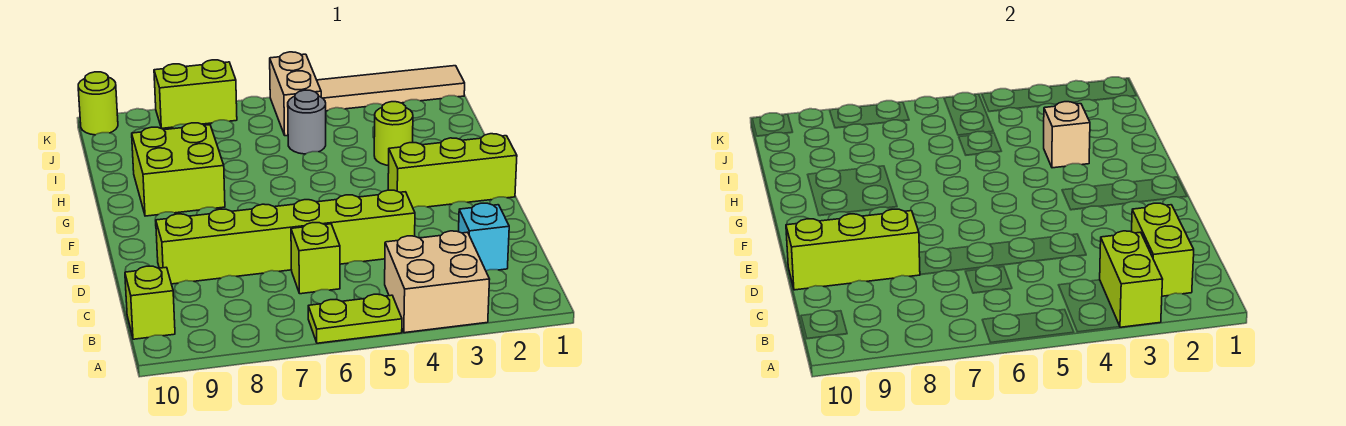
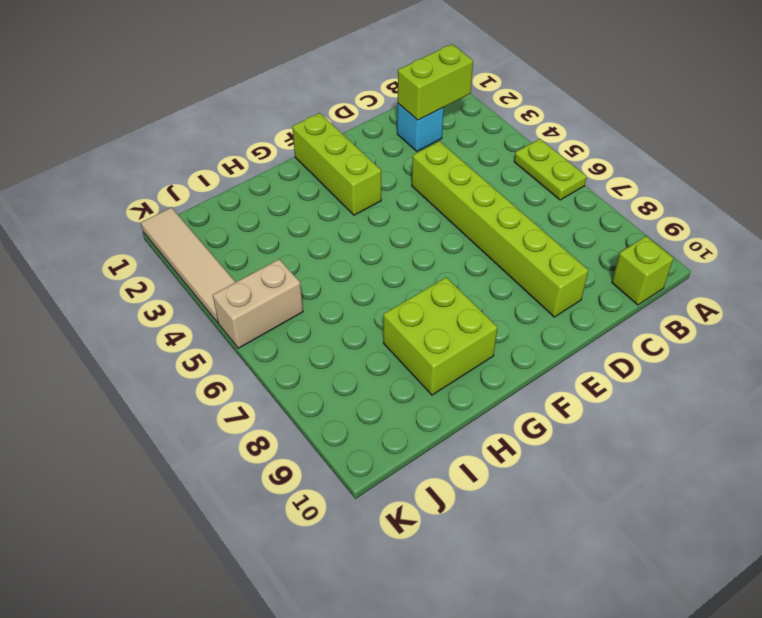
none -> tan brick A3:B4 level 1
none -> lime brick C6 level 1
none -> lime round brick H3 level 1

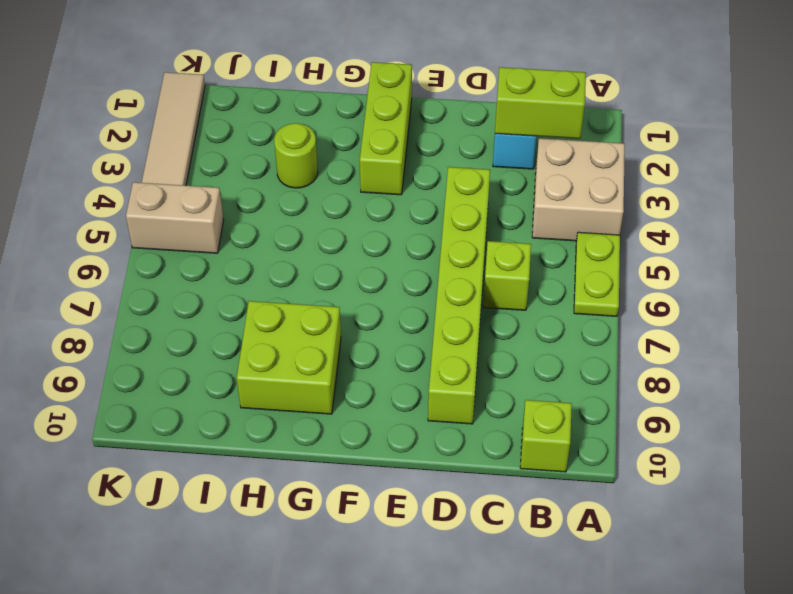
none -> grey round brick I5 level 1
none -> lime brick K7:K8 level 1
none -> lime round brick K10 level 1

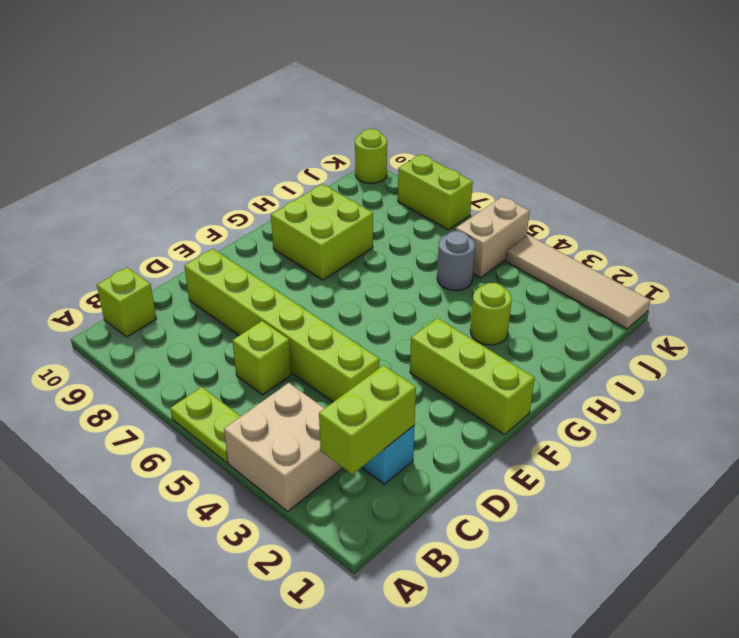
none -> lime brick A3:B3 level 2
none -> lime brick D8:D10 level 2
none -> tan brick H3 level 2

